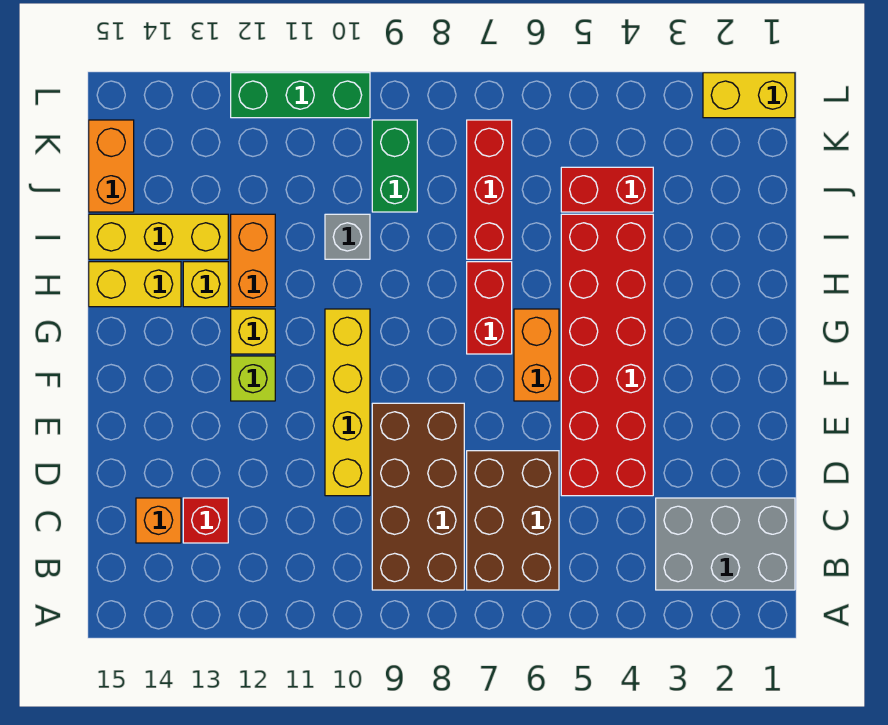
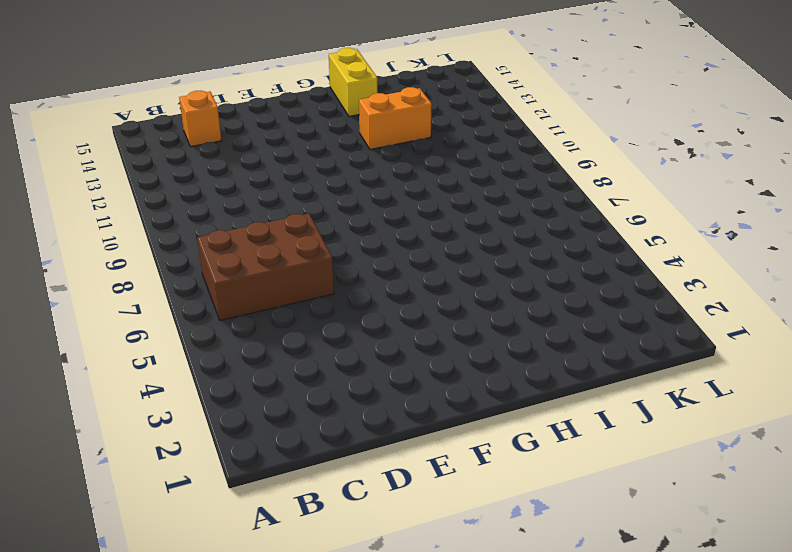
none -> grey brick B1:C3 level 1
none -> brown brick B8:E9 level 1
none -> red brick C13 level 1

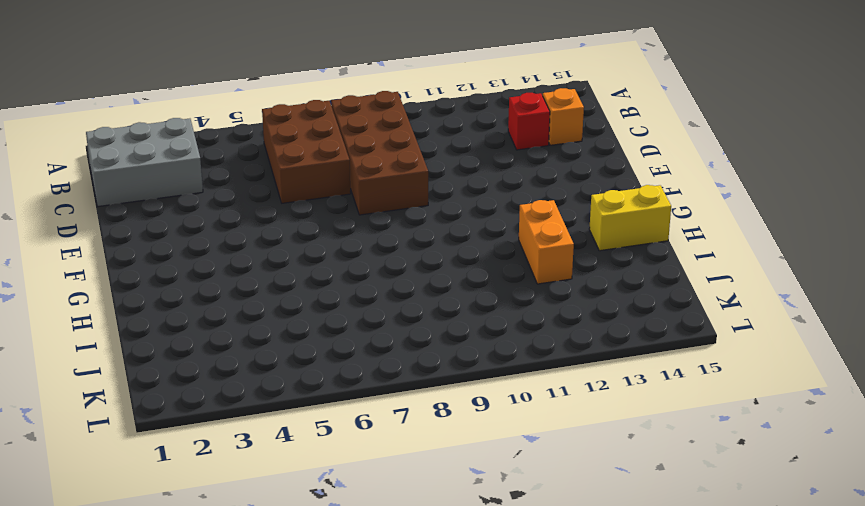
none -> red brick D4:I5 level 1
none -> yellow brick D10:G10 level 1
none -> orange brick F6:G6 level 1

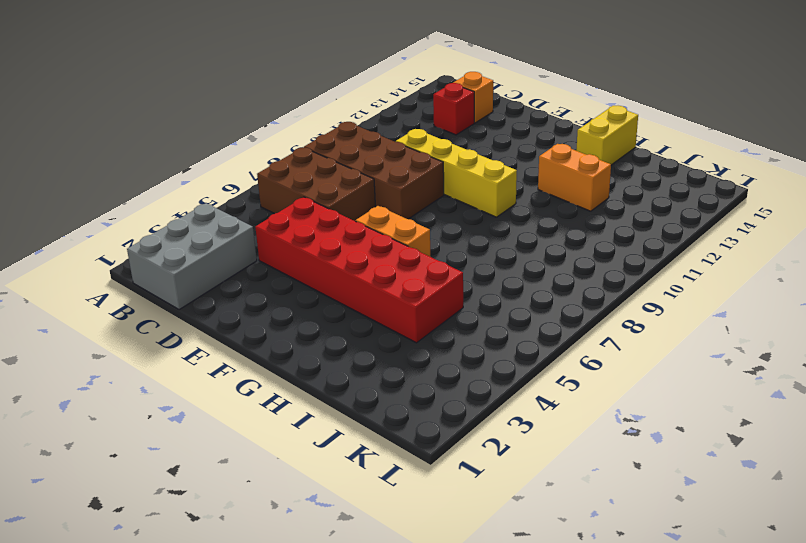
none -> lime brick F12 level 1
none -> red brick G7:H7 level 1
none -> yellow brick G12 level 1

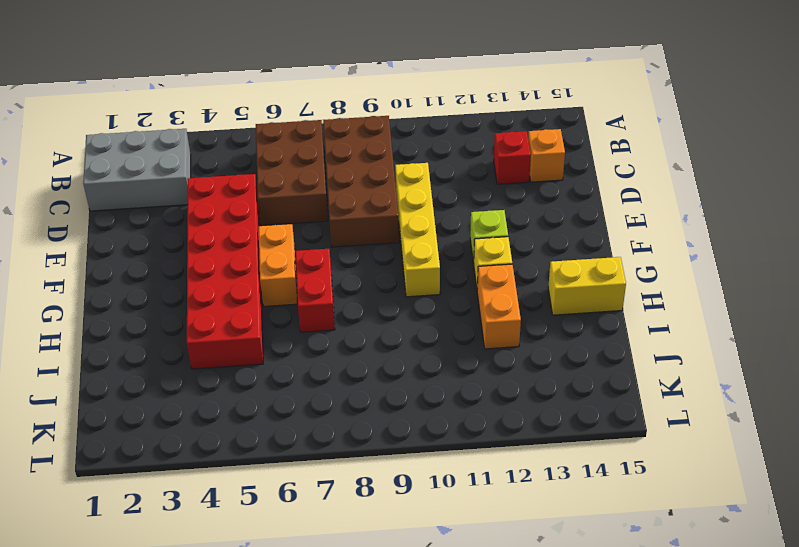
none -> yellow brick H13 level 1
none -> red brick I7:K7 level 1
none -> grey brick I10 level 1

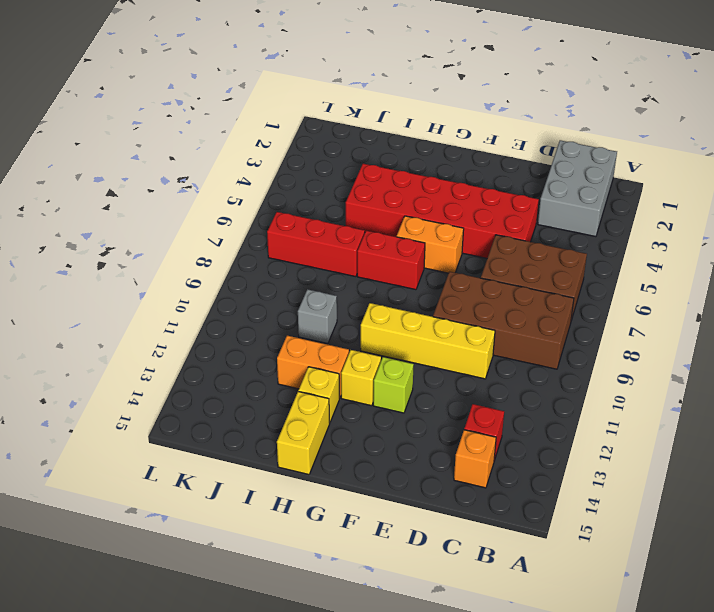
none -> yellow brick I13:I15 level 1
none -> red brick J4:J5 level 1
none -> green brick J9:K9 level 1

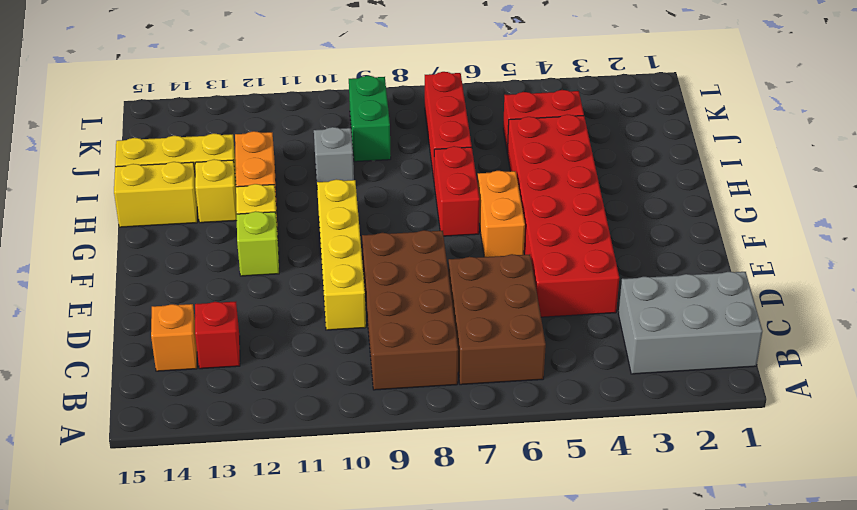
none -> orange brick J15:K15 level 1
none -> yellow brick L1:L2 level 1
none -> green brick L10:L12 level 1

